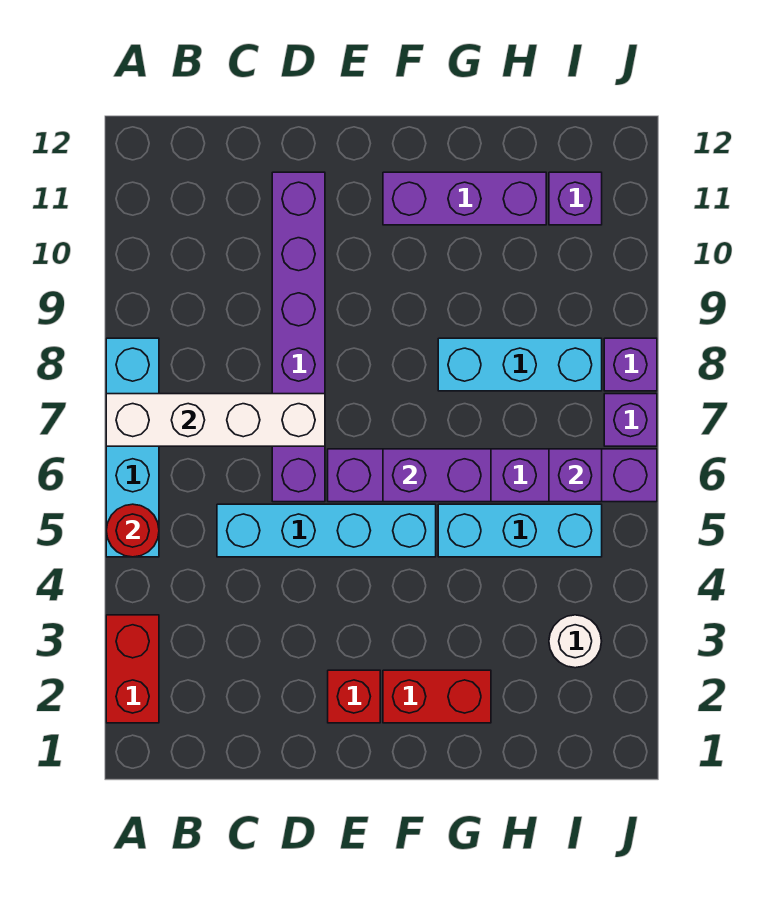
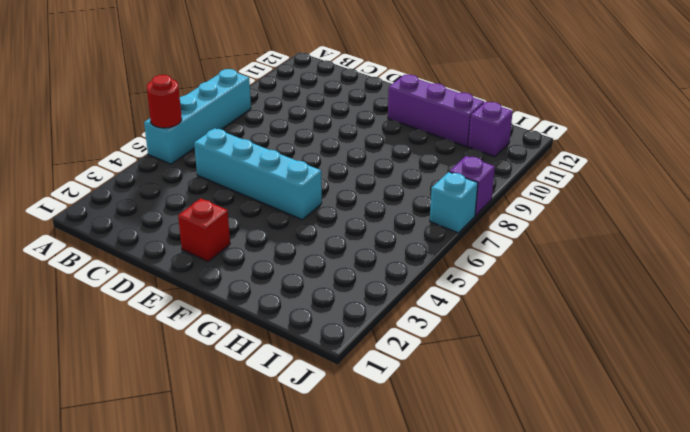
cyan brick J7 level 1 -> purple brick J7 level 1
none -> red brick A2:A3 level 1
none -> purple brick D6:D11 level 1
none -> purple brick E6:J6 level 1

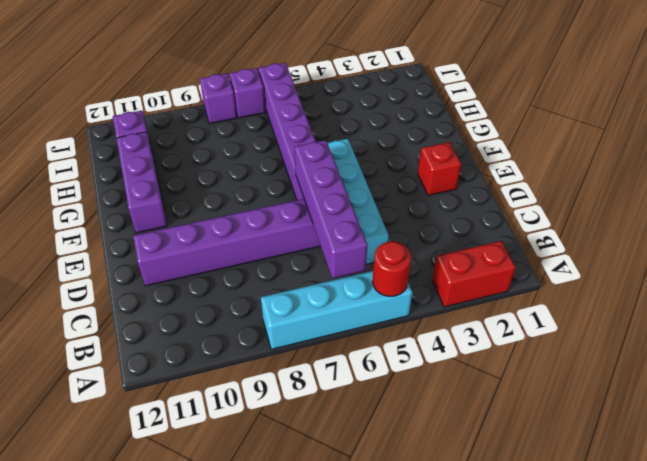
purple brick B6:E6 level 2 -> none
none -> red brick F2:G2 level 1
none -> cyan brick G5:I5 level 1
none -> cyan brick G8:I8 level 1

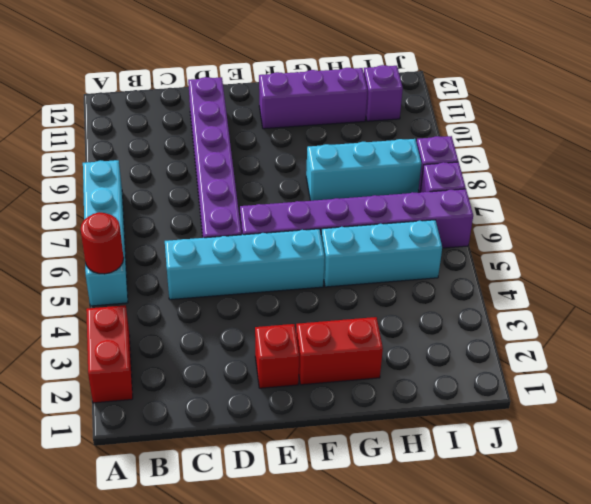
none -> white round brick I3 level 1
none -> white brick A7:D7 level 2
none -> purple brick F6:G6 level 2

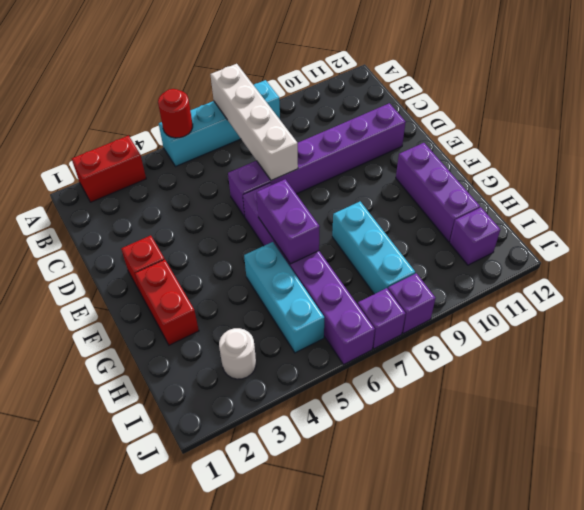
none -> cyan brick C5:F5 level 1
none -> purple brick I6 level 2

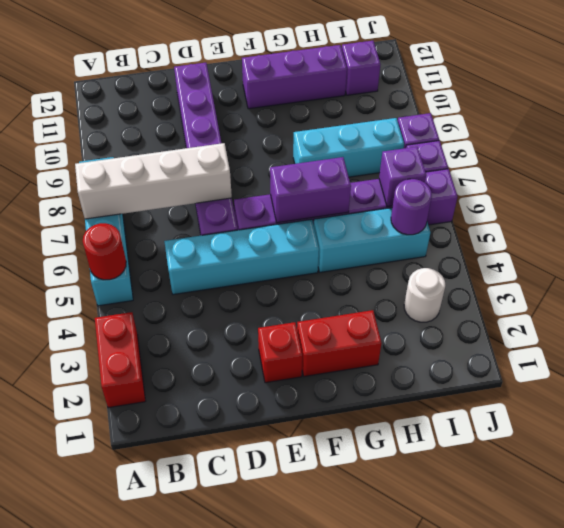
purple round brick I5 level 2 -> none

